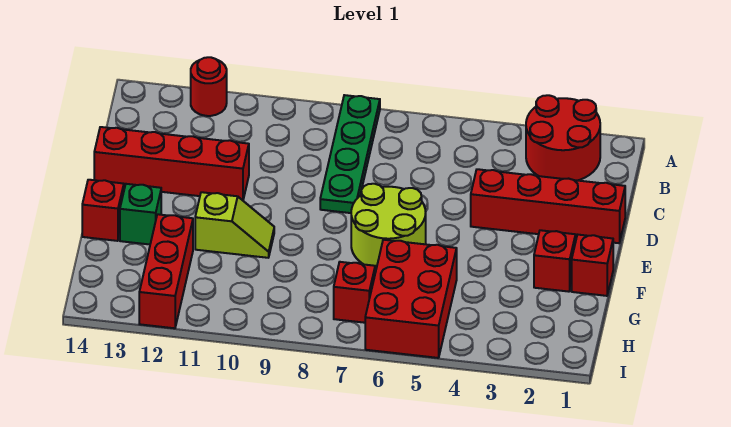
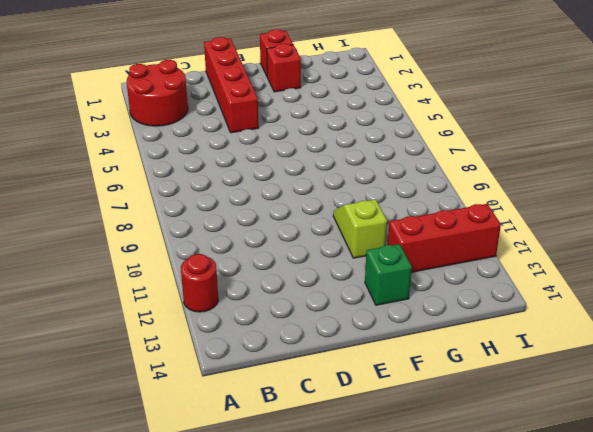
none -> green plate A8:D8 level 1
none -> red brick D11:D14 level 1
none -> lime round brick E6:F7 level 1

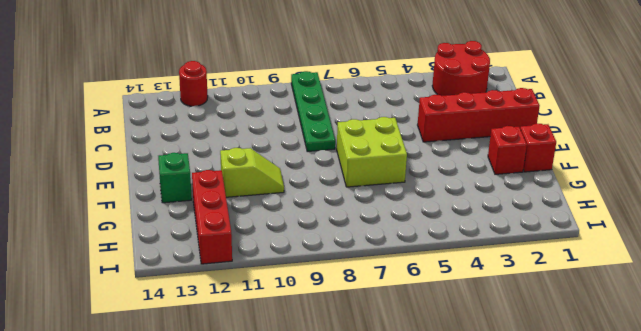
lime brick E6:F7 level 1 -> lime round brick E6:F7 level 1
none -> red brick D11:D14 level 1
none -> red brick F14 level 1
none -> red brick G5:I6 level 1

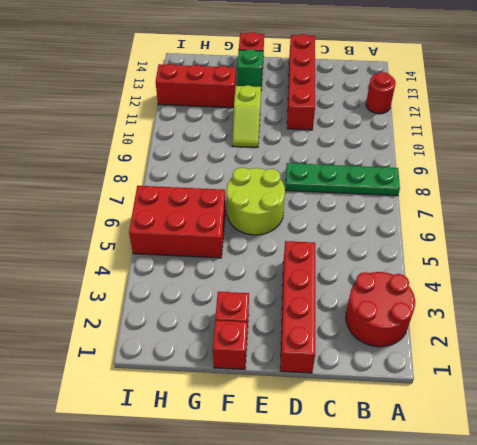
none -> red brick H7 level 1

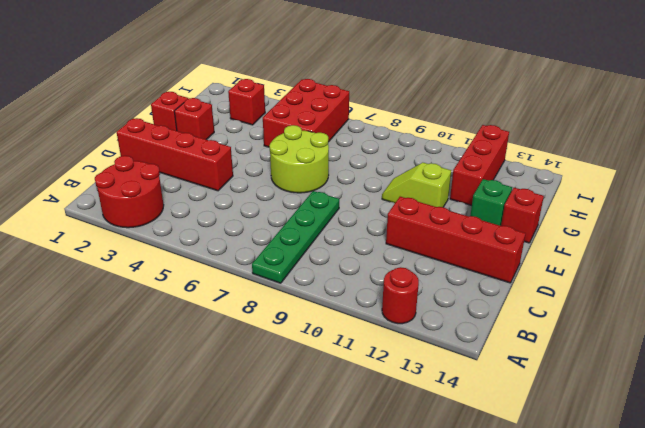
red brick H3 level 1 -> red brick H7 level 1

